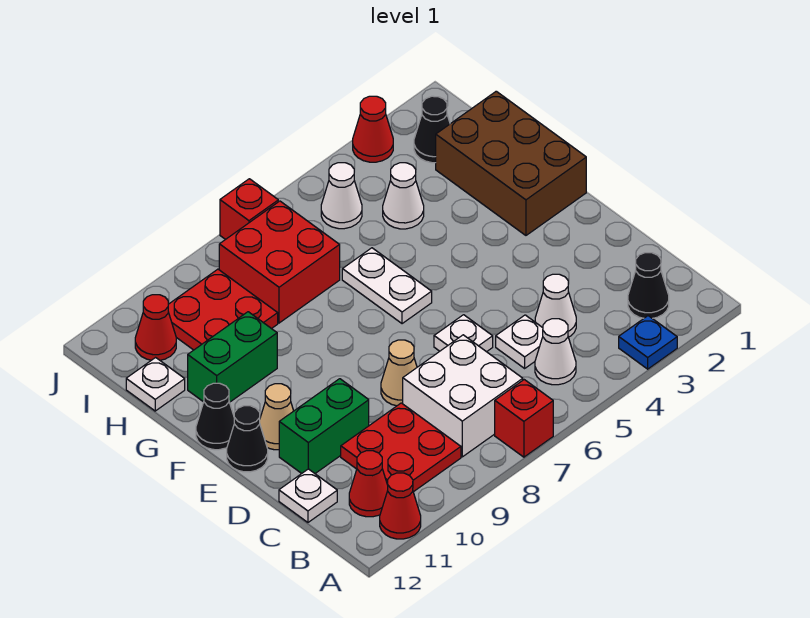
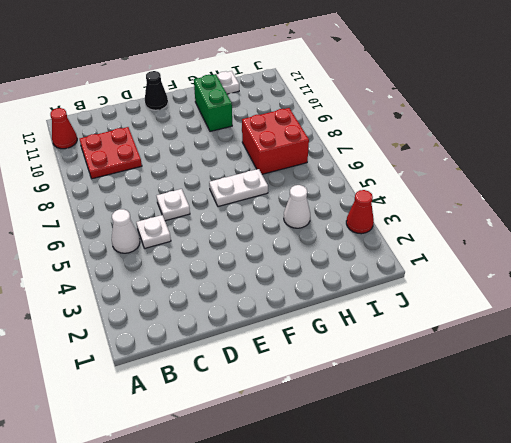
none -> blue plate A3 level 1
none -> red brick A7 level 1
none -> black cone B2 level 1

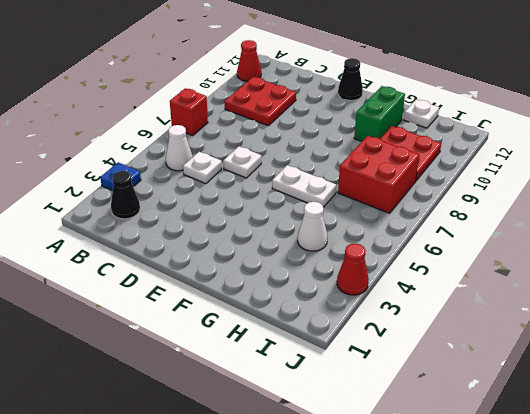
none -> white brick B7:C8 level 1
none -> red cone B11 level 1
none -> white cone C4 level 1

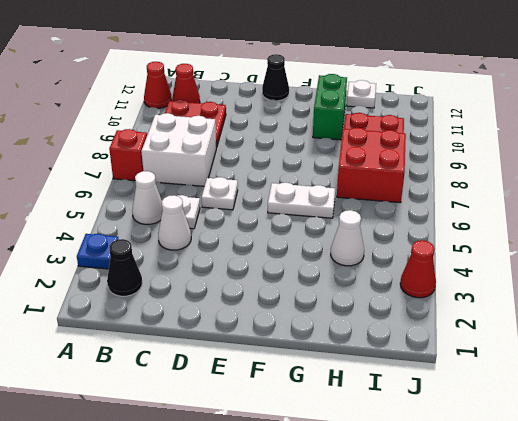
none -> white plate C12 level 1
none -> tan cone D8 level 1
none -> green brick D10:D11 level 1

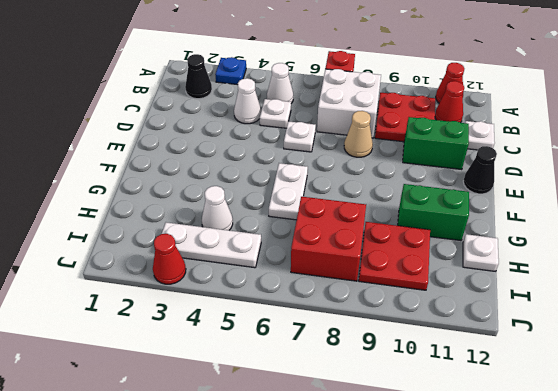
white plate I3:I5 level 1 -> white cone I5 level 1
none -> tan cone E11 level 1
none -> brown brick F1:H2 level 1
none -> black cone F12 level 1

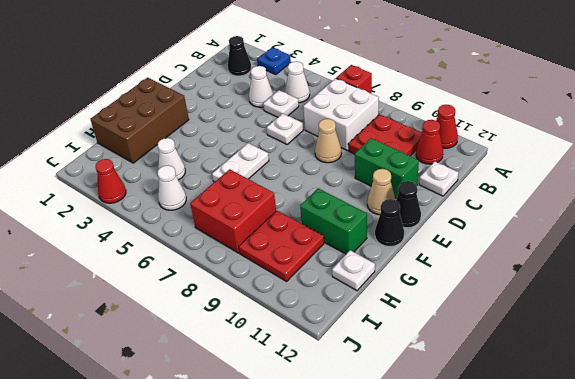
none -> black cone I2 level 1
none -> red cone I11 level 1
none -> red brick J7 level 1

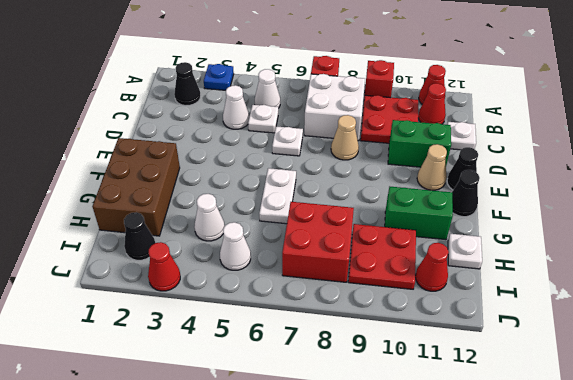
red brick A9 level 1 -> red brick J7 level 1

